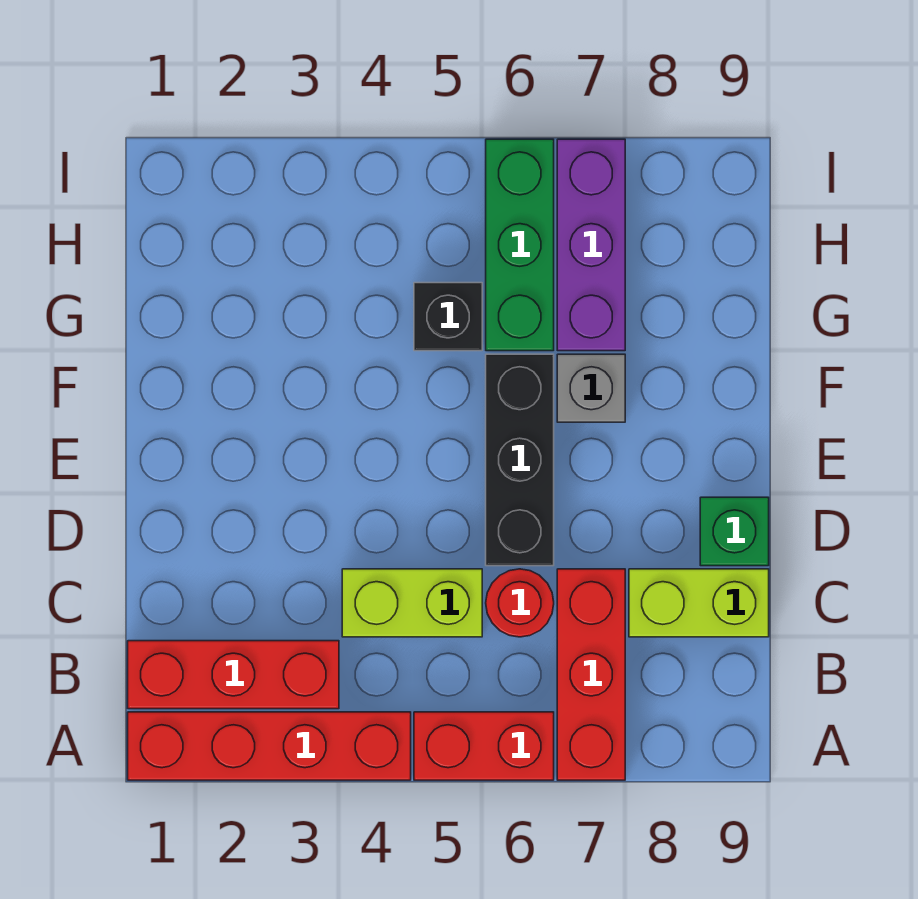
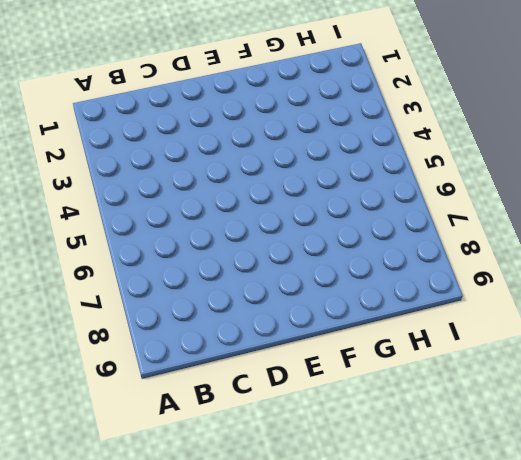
none -> red brick A1:A4 level 1
none -> red brick A5:A6 level 1
none -> red brick A7:C7 level 1

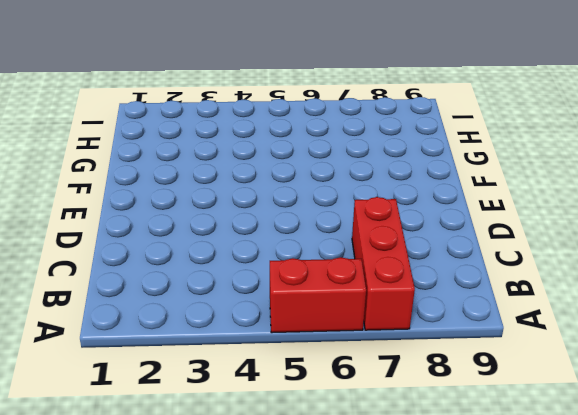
none -> red brick A1:A4 level 1
none -> red brick B1:B3 level 1
none -> lime brick C4:C5 level 1

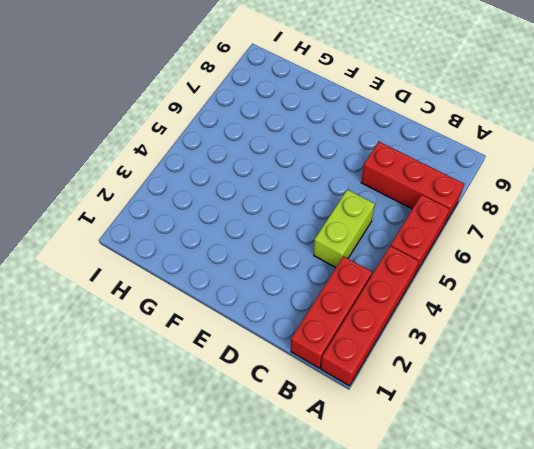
none -> red round brick C6 level 1
none -> lime brick C8:C9 level 1
none -> black brick D6:F6 level 1

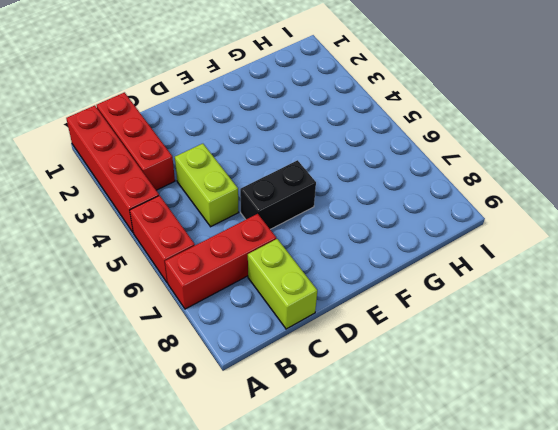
black brick D6:E6 level 1 -> black brick D6:F6 level 1
none -> red round brick C6 level 1
none -> green brick D9 level 1
none -> grey brick F7 level 1

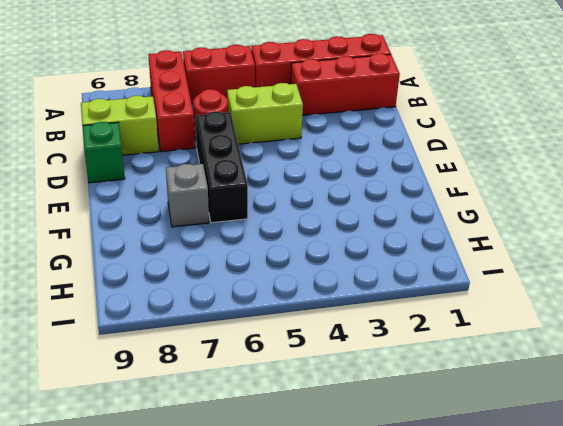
none -> black brick G5 level 1
none -> green brick G6:I6 level 1
none -> purple brick G7:I7 level 1

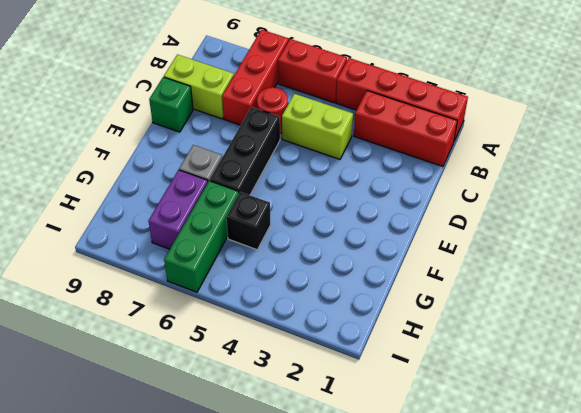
purple brick G7:H7 level 1 -> purple brick G7:I7 level 1

